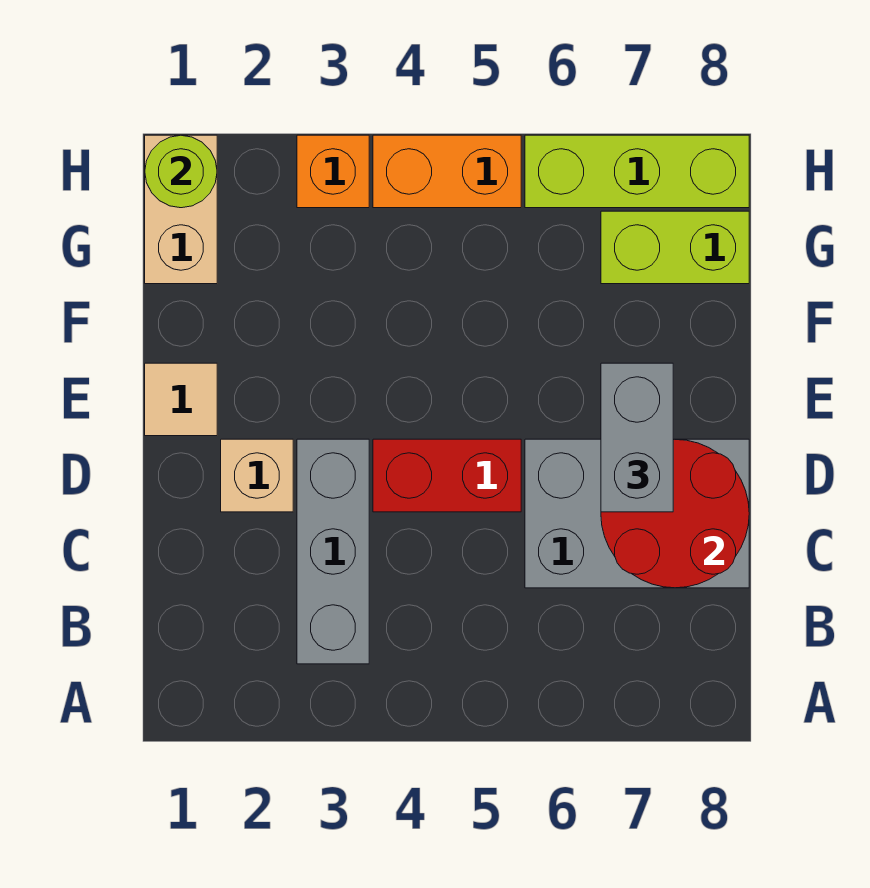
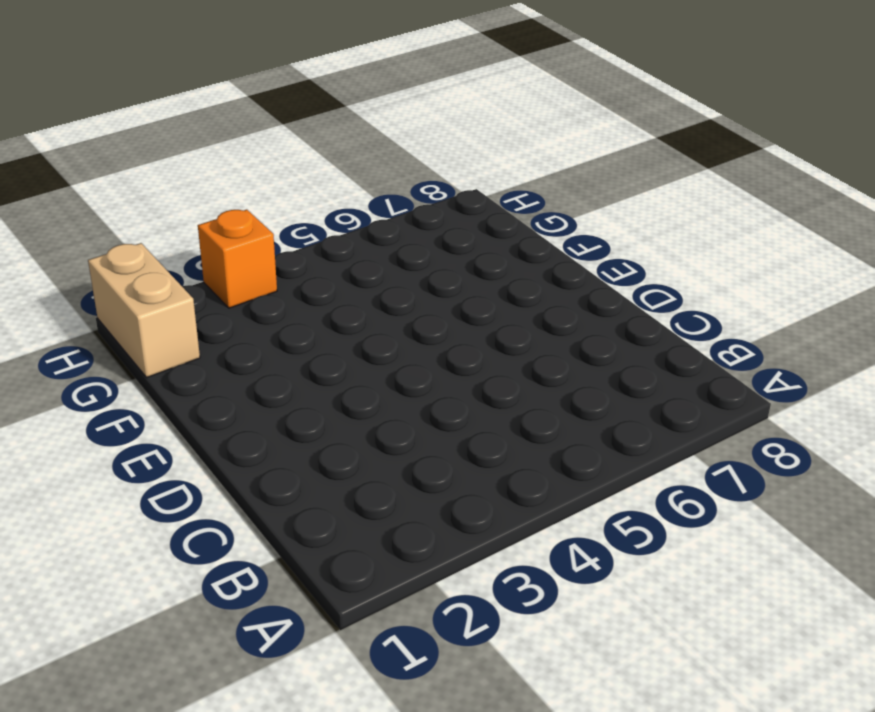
none -> grey brick B3:D3 level 1
none -> grey brick C6:D8 level 1
none -> tan brick D2 level 1

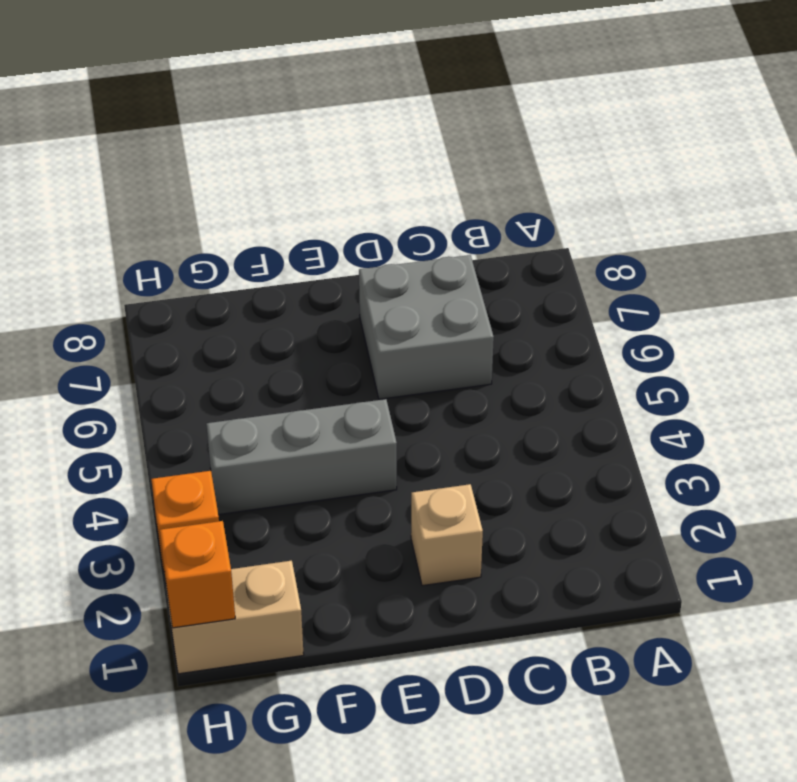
grey brick C6:D7 level 1 -> grey brick C6:D8 level 1
grey brick E4:G4 level 1 -> grey brick B3:D3 level 1
orange brick H1 level 2 -> lime round brick H1 level 2
none -> red brick D4:D5 level 1
none -> tan tile E1 level 1
none -> lime brick G7:G8 level 1

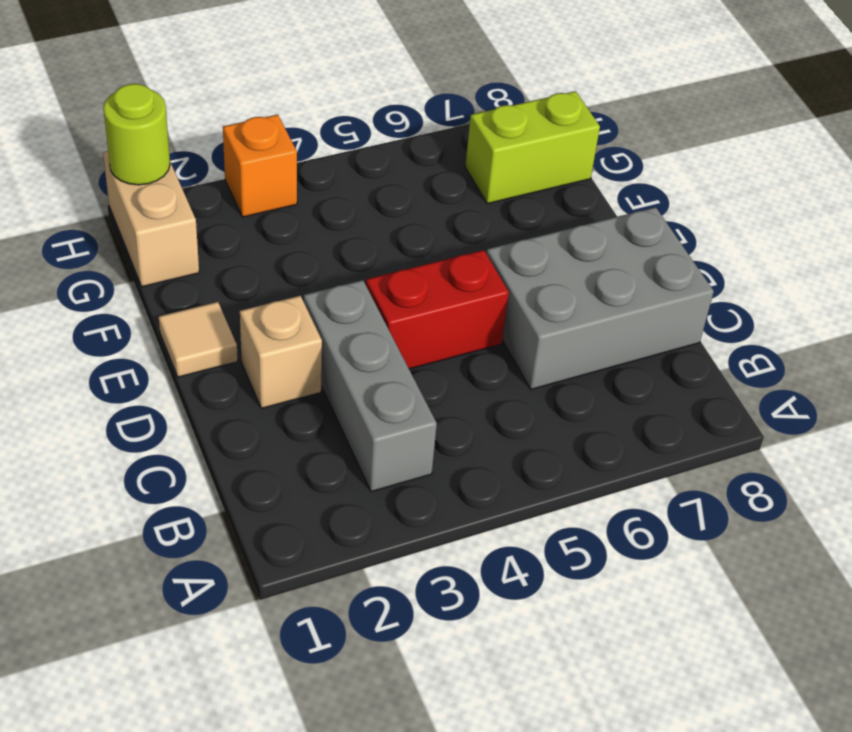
none -> orange brick H4:H5 level 1
none -> lime brick H6:H8 level 1
none -> red round brick C7:D8 level 2

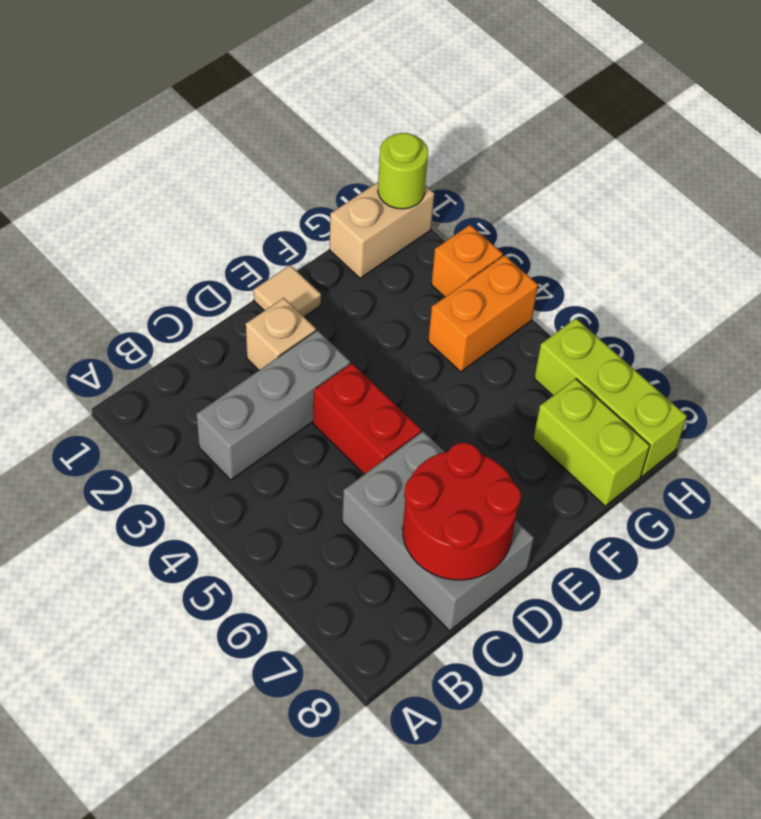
orange brick G4:H4 level 1 -> orange brick H4:H5 level 1
none -> grey brick D7:E7 level 3

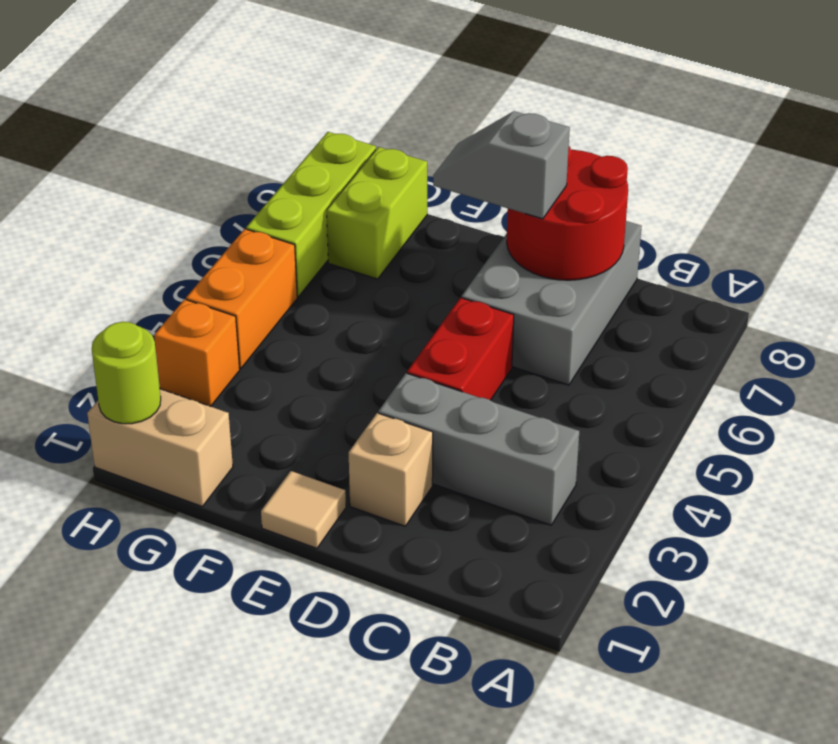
grey slope D7:E7 level 3 top D -> grey brick D7:E7 level 3

